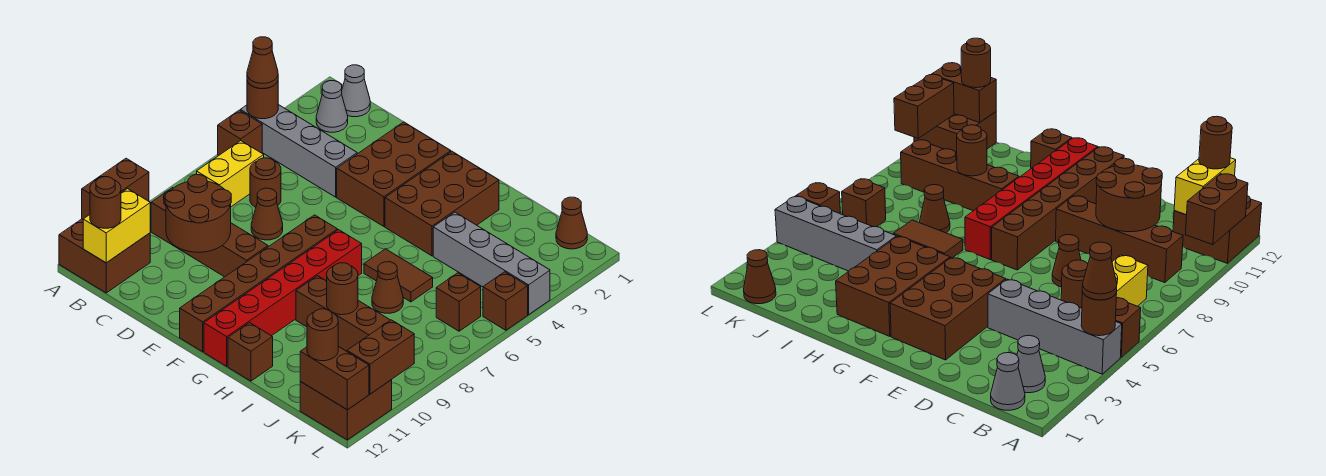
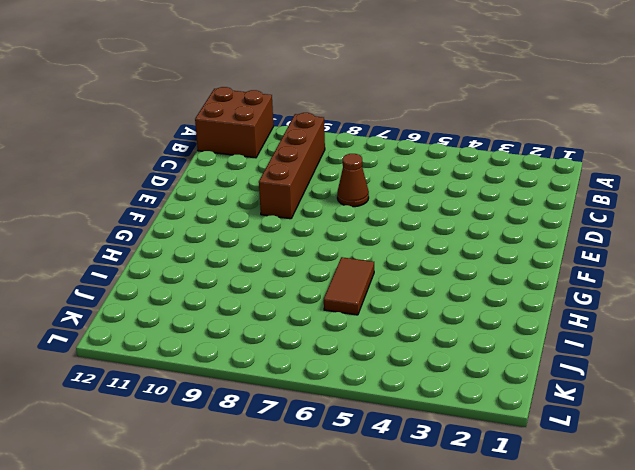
none -> grey brick A4:D4 level 1
none -> brown brick A5 level 1
none -> grey cone B1 level 1
none -> grey cone B2 level 1

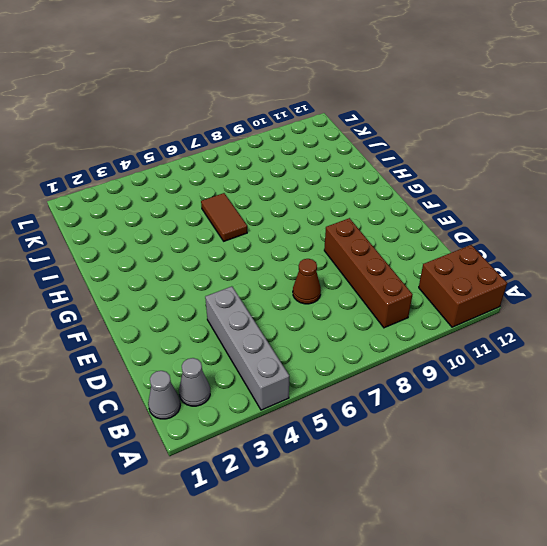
none -> brown brick A5 level 1
none -> yellow brick B6:B7 level 1
none -> brown round brick C6 level 1
none -> brown brick E2:F4 level 1

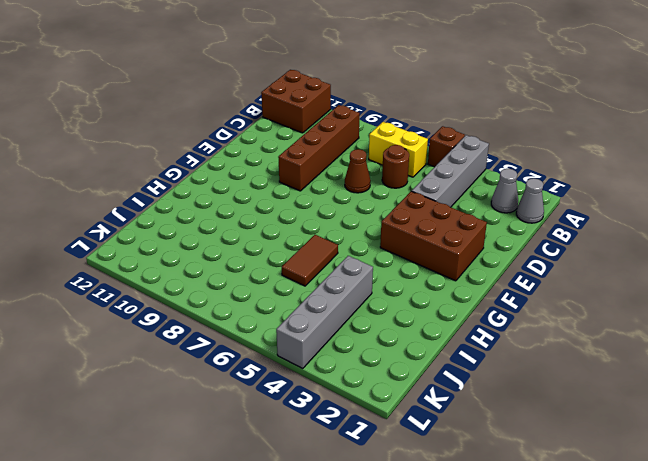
none -> brown brick F7:F12 level 1
none -> brown brick G2:H4 level 1
none -> red brick G7:G12 level 1
none -> brown brick H9:K9 level 1

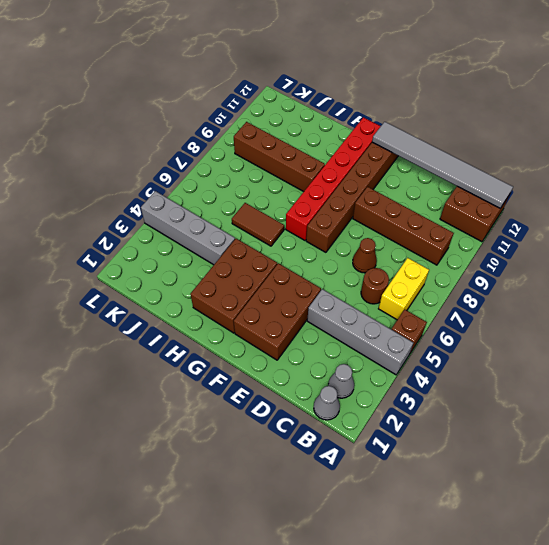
grey tile A12:F12 level 2 -> yellow brick B11:B12 level 2
none -> brown brick H12 level 1
none -> brown cone I7 level 1
none -> brown cone K1 level 1
none -> brown brick K6 level 1

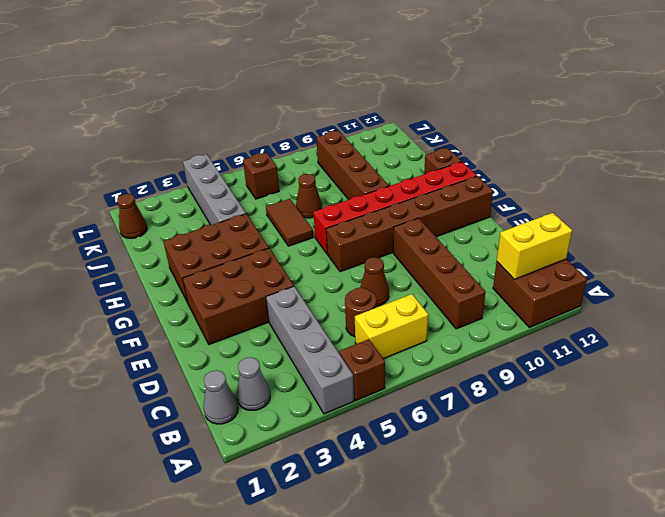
none -> brown brick K11:L12 level 1
none -> brown brick L5 level 1
none -> brown round brick A4 level 2
none -> brown brick A10:A11 level 2

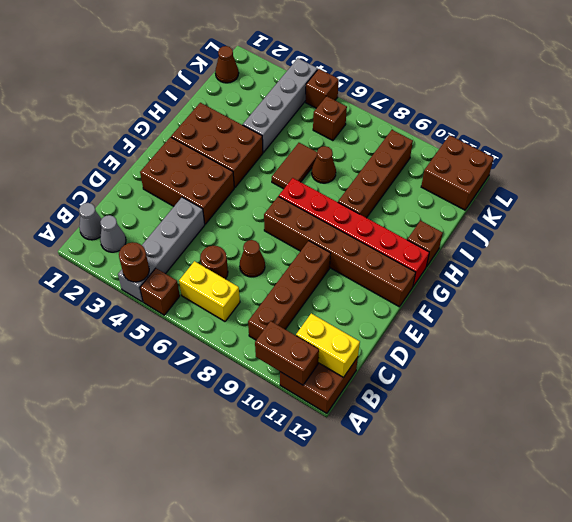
none -> brown round brick C9:D10 level 2
none -> brown round brick I9 level 2
none -> brown brick K12:L12 level 2
none -> brown brick L10:L11 level 2

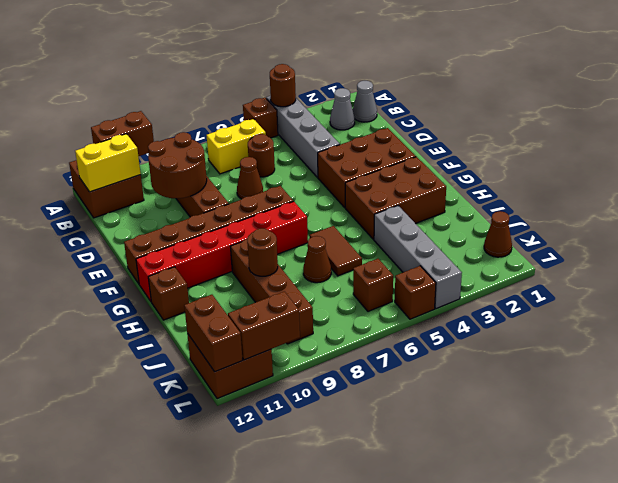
none -> brown cone A4 level 3
none -> brown round brick B12 level 3
none -> brown round brick K12 level 3

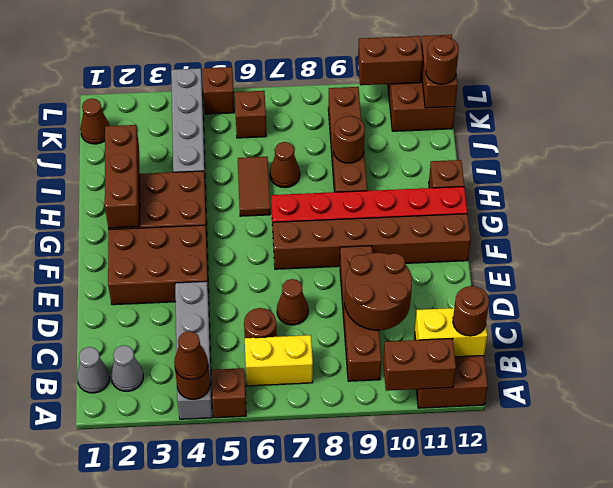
brown brick G2:I2 level 2 -> none

